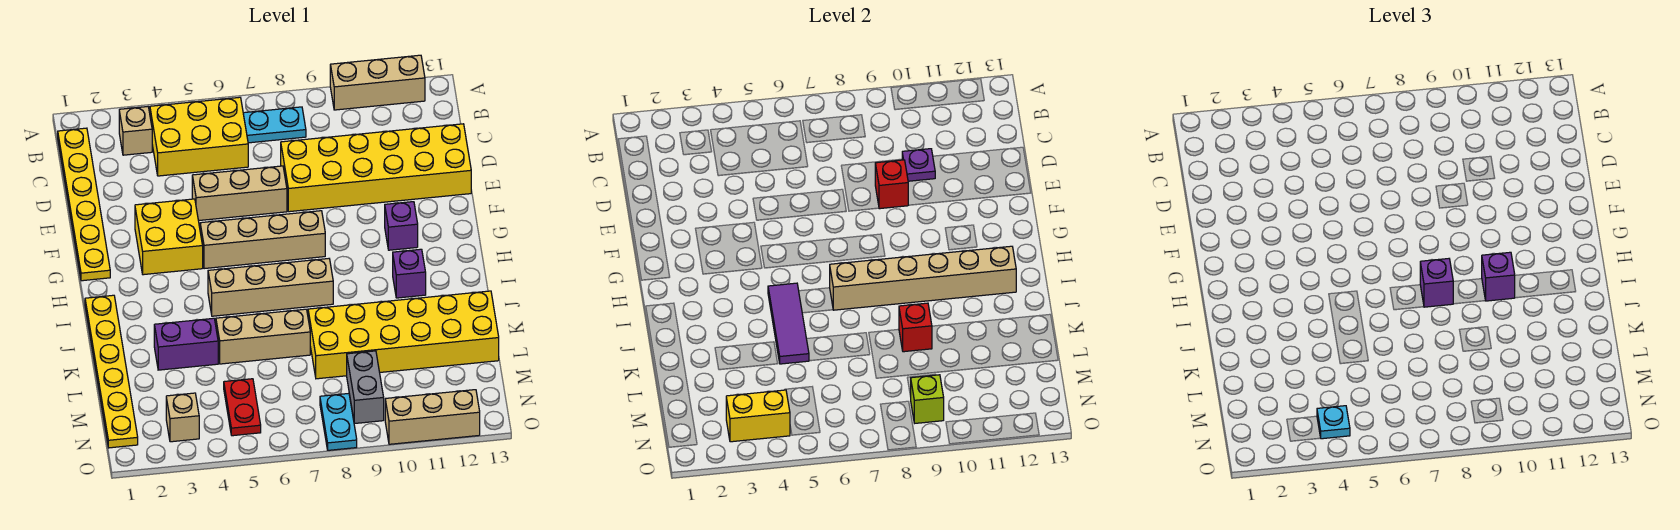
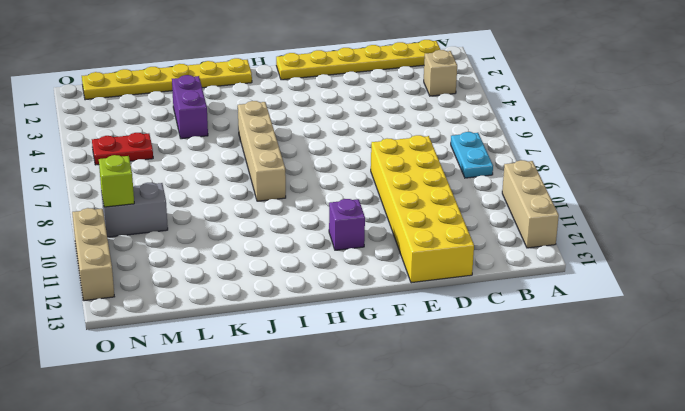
none -> yellow brick B4:C6 level 1
none -> tan brick E5:E7 level 1
none -> yellow brick F3:G4 level 1
none -> tan brick G5:G8 level 1

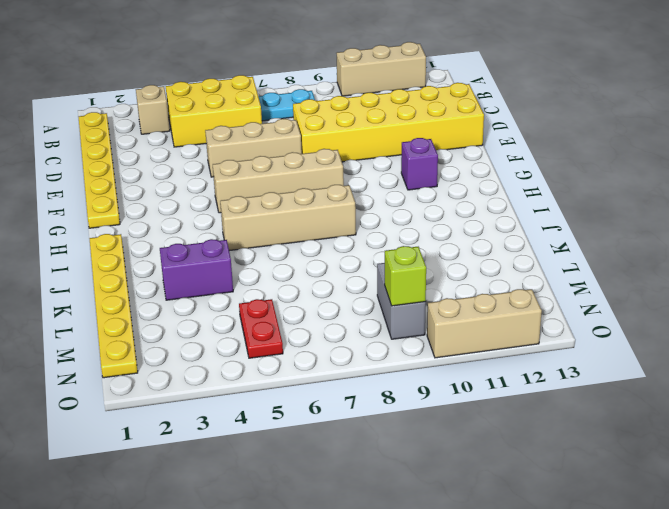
none -> yellow brick F3:G4 level 1
none -> purple brick I11 level 1
none -> tan brick K5:K7 level 1
none -> yellow brick K8:L13 level 1

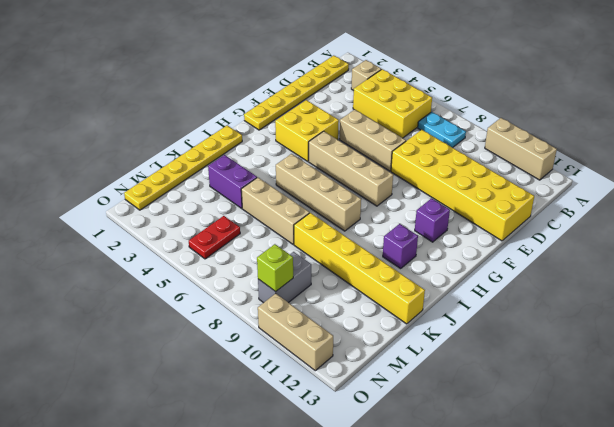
yellow brick K8:K13 level 1 -> yellow brick K8:L13 level 1
none -> tan brick N3 level 1
none -> cyan plate N8:O8 level 1
none -> purple plate D10 level 2
none -> red brick E9 level 2

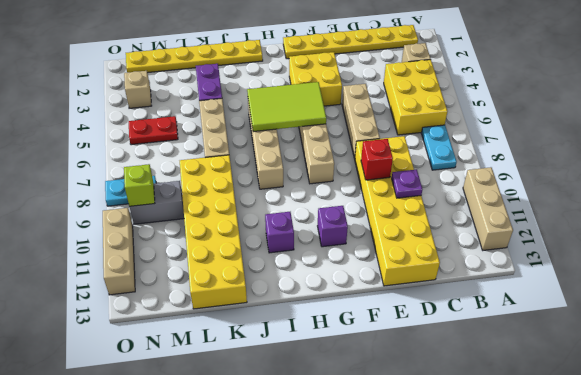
lime tile G5:I6 level 2 -> purple tile I5:K5 level 2
none -> tan brick I7:I12 level 2
none -> red brick K9 level 2
none -> yellow brick N3:N4 level 2
none -> purple brick I8 level 3

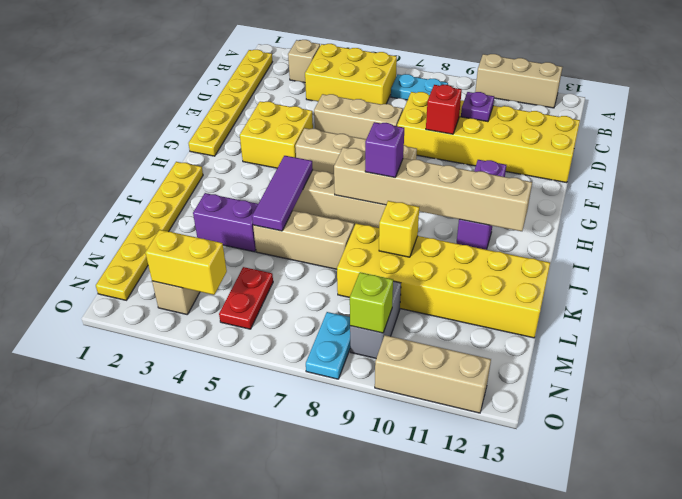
yellow brick K9 level 2 -> red brick K9 level 2
none -> purple brick I10 level 3
none -> cyan plate N4 level 3

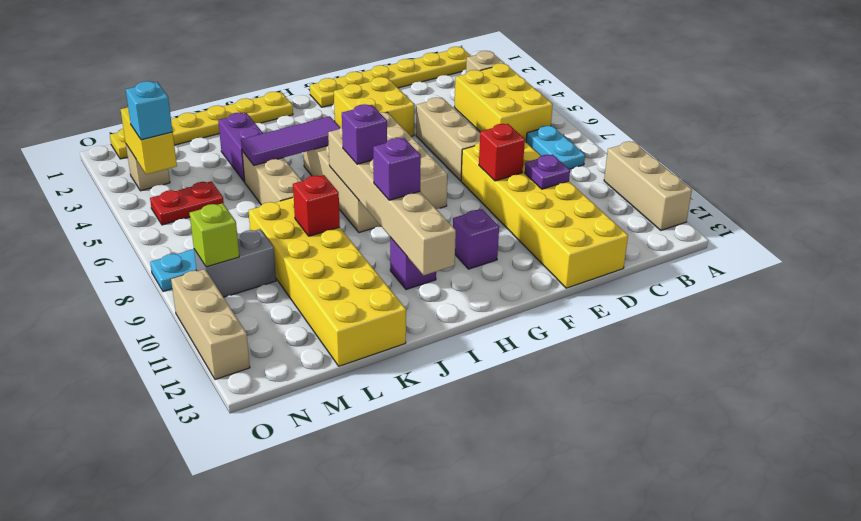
cyan brick N4 level 3 -> cyan plate N4 level 3

